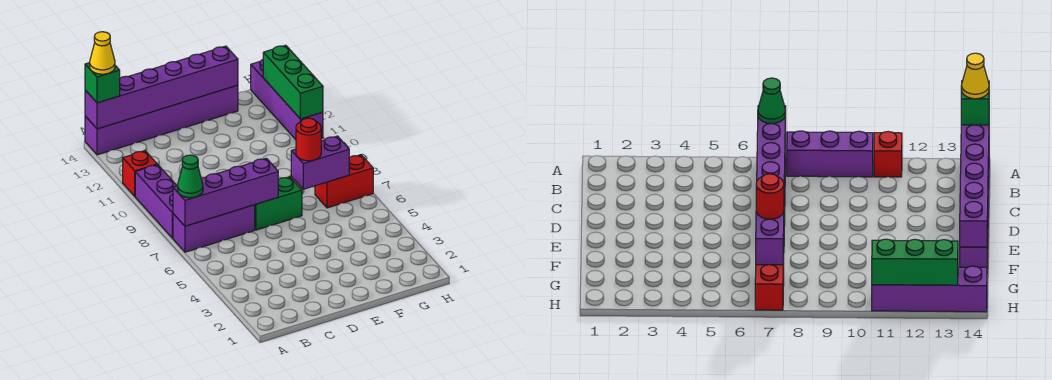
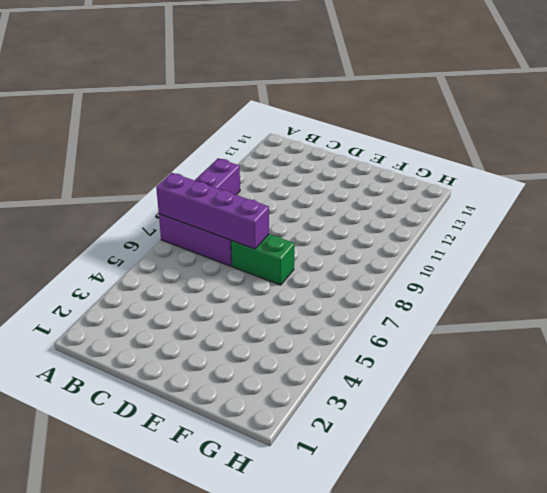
none -> red brick A11 level 1
none -> purple brick A14:F14 level 1
none -> red brick G7:H7 level 1

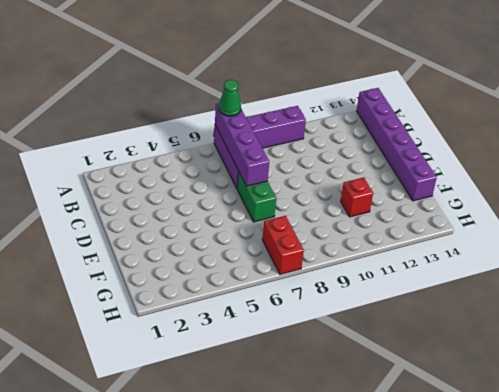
red brick F11 level 1 -> red brick A11 level 1
none -> purple brick H11:H14 level 1
none -> purple brick A14:F14 level 2
none -> purple brick F7:G7 level 2

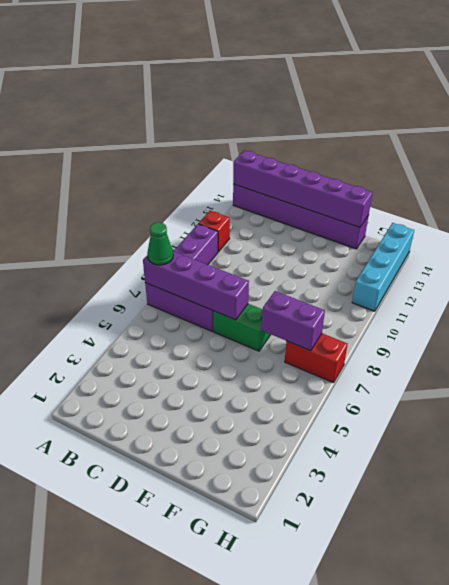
cyan brick H11:H14 level 1 -> purple brick H11:H14 level 1
none -> green brick H11:H13 level 2
none -> green brick A14 level 3
none -> red round brick F7 level 3

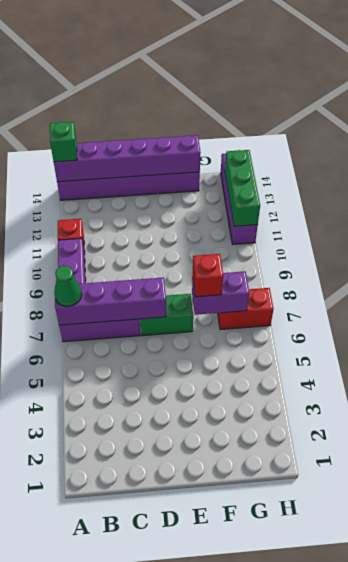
red brick F7 level 3 -> red round brick F7 level 3
none -> yellow cone A14 level 4

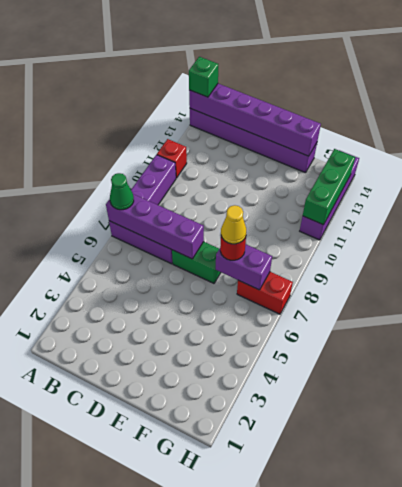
yellow cone F7 level 4 -> yellow cone A14 level 4

